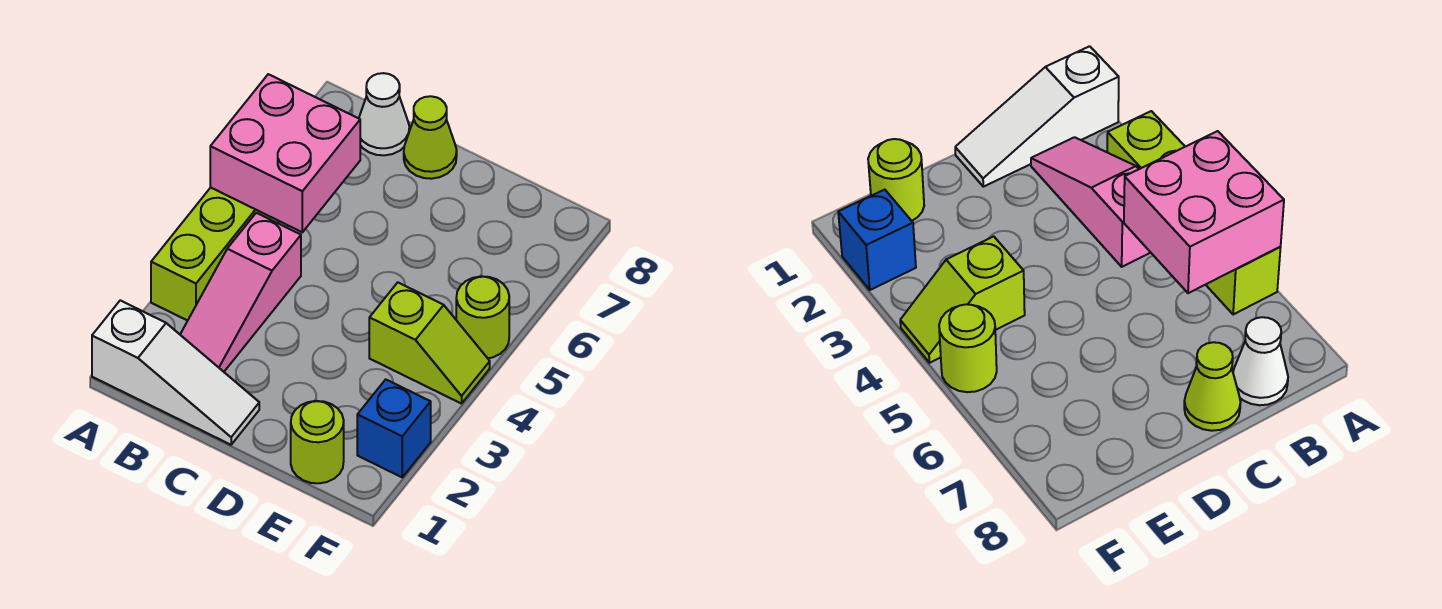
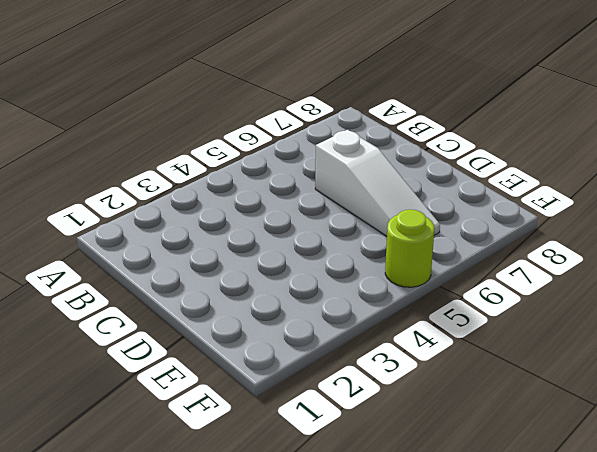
white slope C6:E6 level 1 top C -> white slope A1:C1 level 1 top A
none -> lime brick A3:A6 level 1
none -> pink slope B2:B4 level 1 top 4

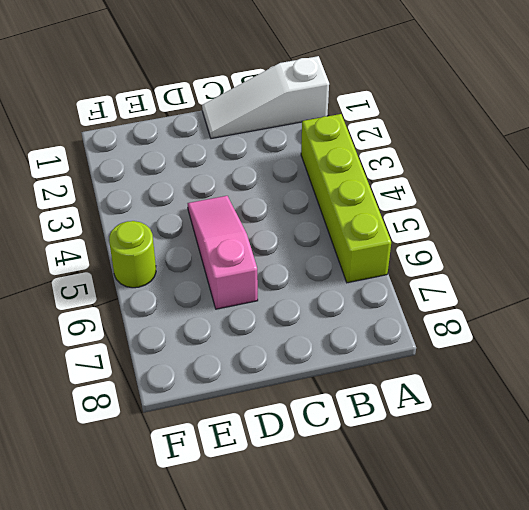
pink slope D4:D6 level 1 top 6 -> pink slope B2:B4 level 1 top 4
none -> white cone B8 level 1
none -> lime cone C8 level 1

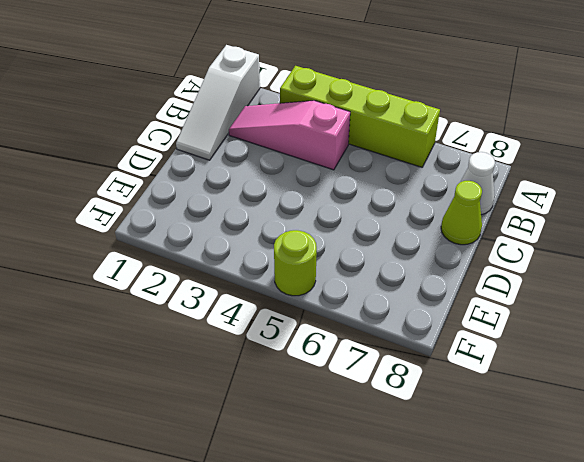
none -> lime round brick E1 level 1
none -> lime slope E4:F4 level 1 top E

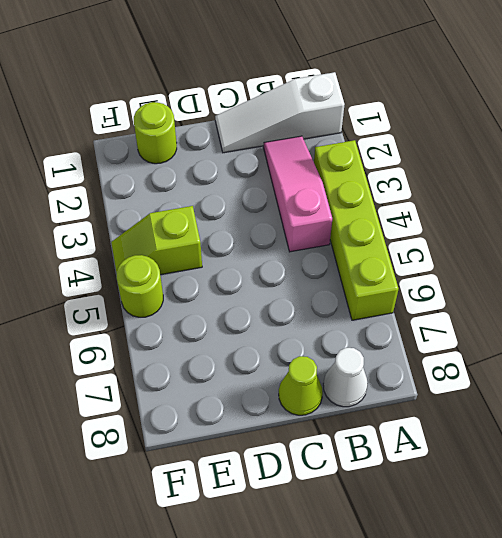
none -> blue brick F2 level 1
none -> pink brick A5:B6 level 2

